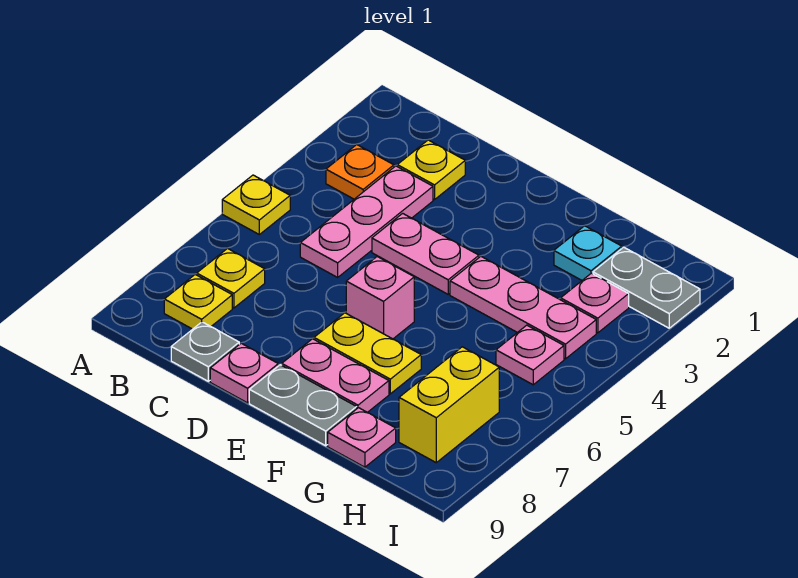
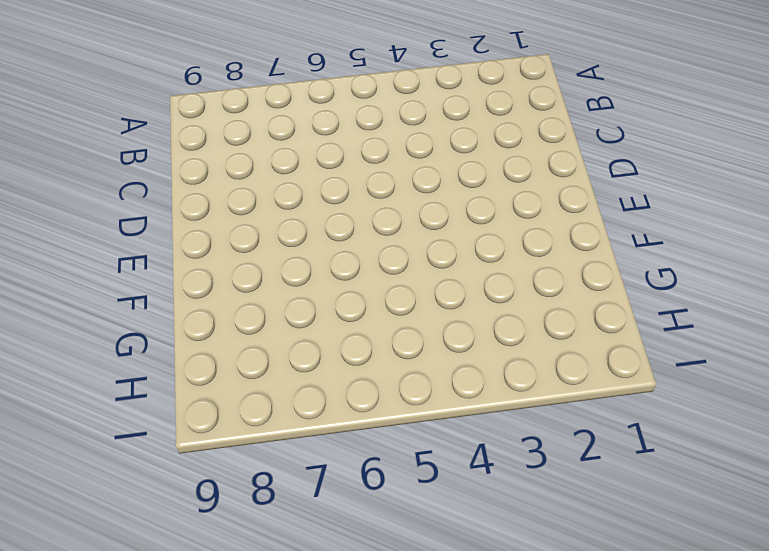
none -> yellow plate A5 level 1
none -> orange plate B3 level 1
none -> yellow plate B7 level 1

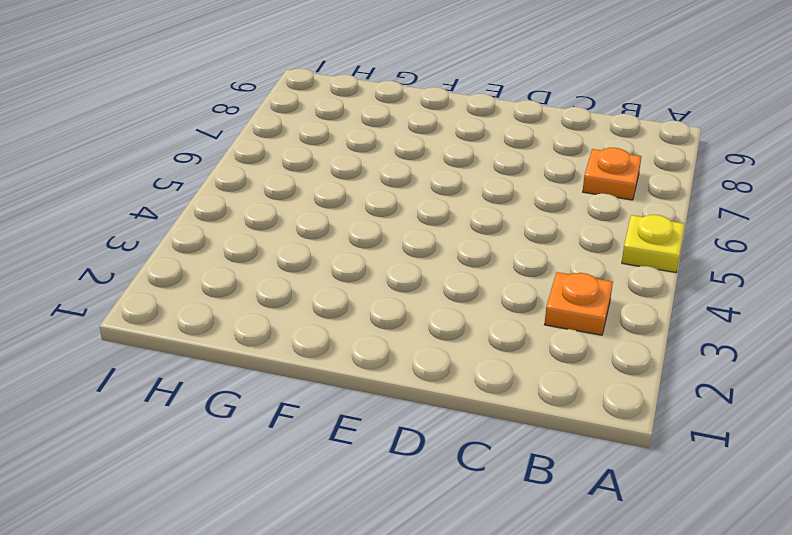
orange plate B7 level 1 -> yellow plate B7 level 1
none -> yellow plate B8 level 1
none -> yellow plate C2 level 1
none -> pink plate C3:C5 level 1

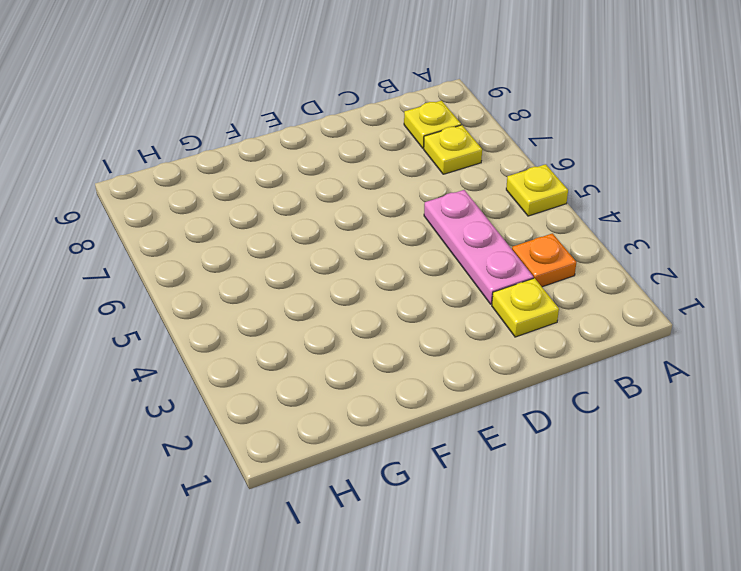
none -> grey plate C9 level 1
none -> pink plate D4:E4 level 1
none -> pink plate D9 level 1

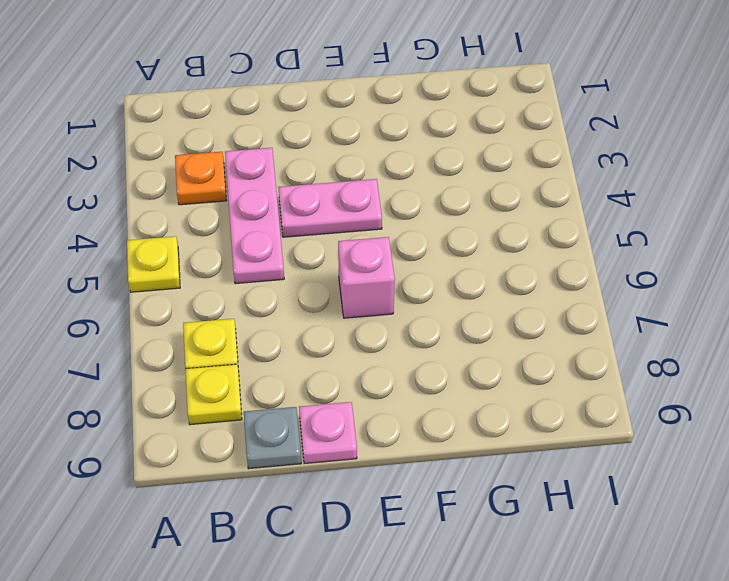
none -> yellow plate C2 level 1
none -> yellow plate E7:F7 level 1
none -> pink plate E8:F8 level 1

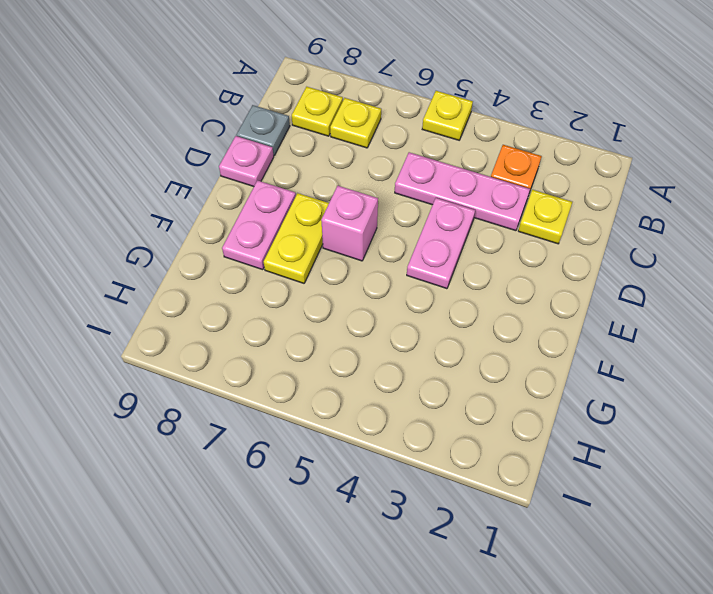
none -> grey plate E9:F9 level 1
none -> pink plate F4:H4 level 1
none -> cyan plate G2 level 1

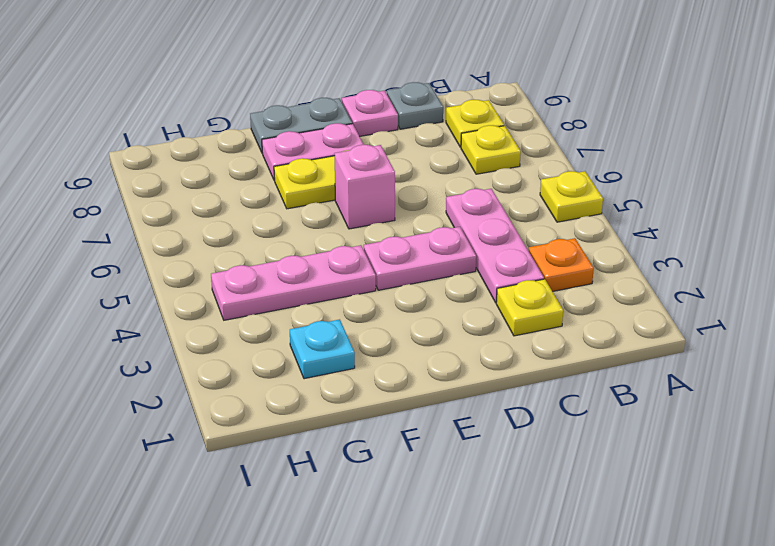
none -> pink plate G9 level 1
none -> grey plate H2:I2 level 1
none -> pink plate H3 level 1

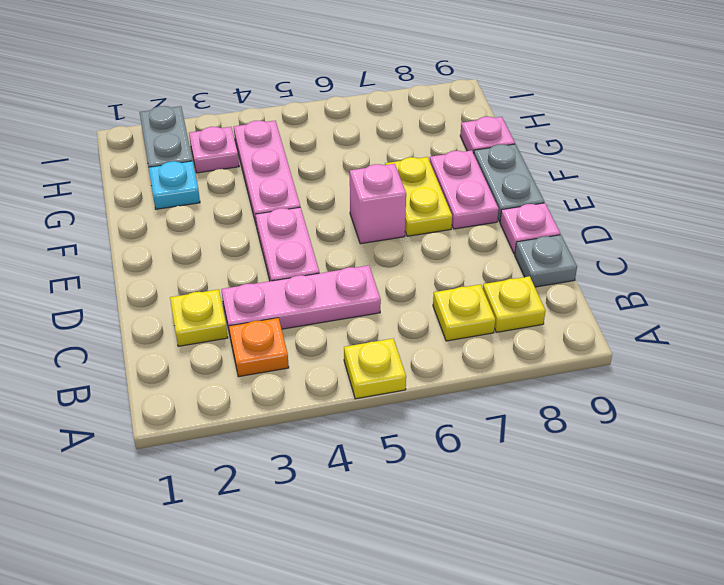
none -> pink plate H5 level 1
none -> yellow brick H7:H8 level 1

